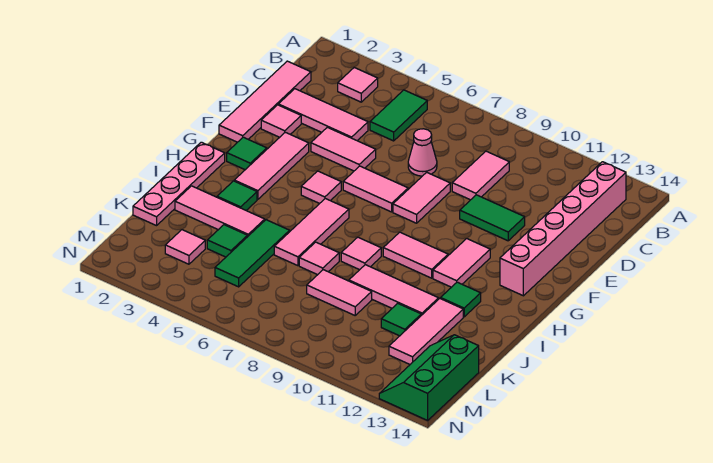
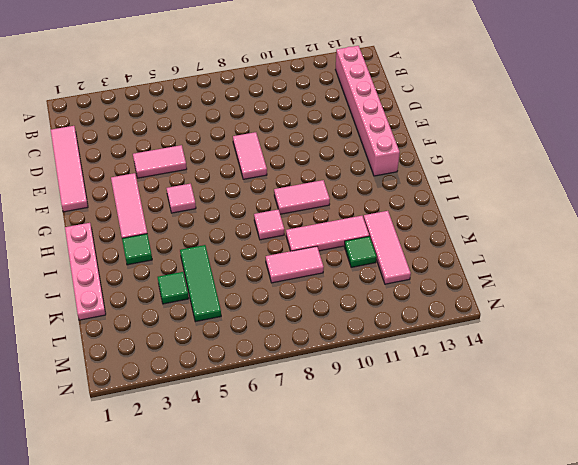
none -> pink tile B3 level 1
none -> green tile B5:C5 level 1
none -> pink tile C9:D9 level 1
none -> pink tile D2:D4 level 1

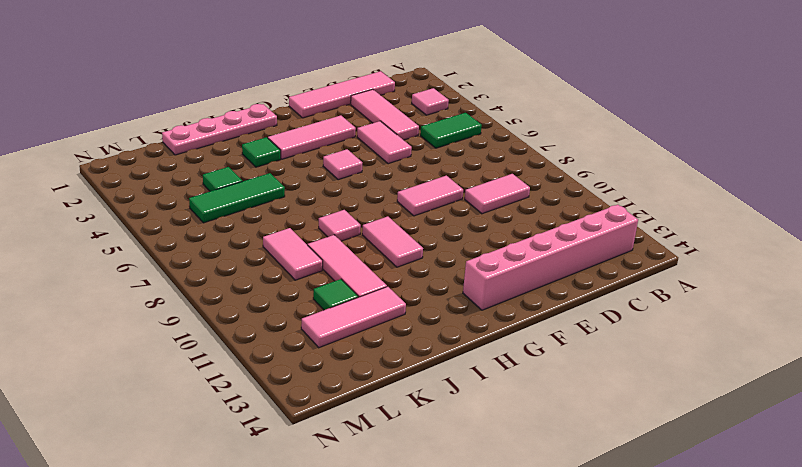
none -> pink cone D7 level 1
none -> pink tile E2 level 1
none -> green tile E10:E11 level 1
none -> pink tile F6:F7 level 1

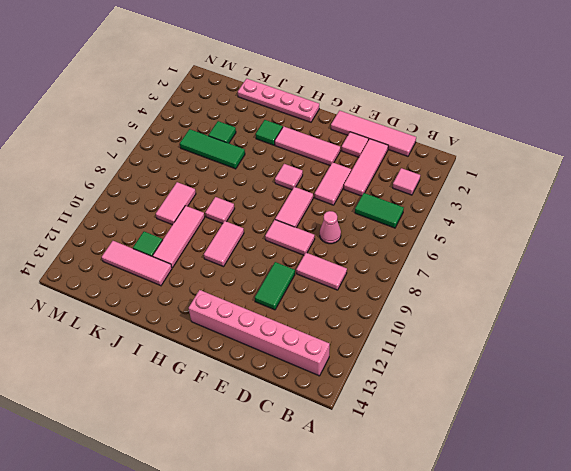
none -> green tile G2 level 1
none -> pink tile G11:H11 level 1
none -> pink tile H6:J6 level 1
none -> green tile I12 level 1

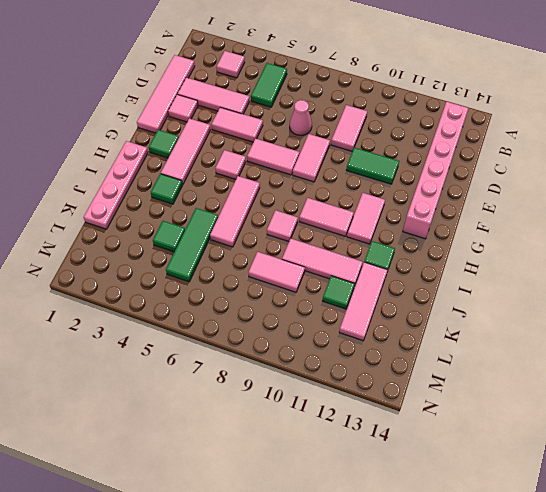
none -> pink tile J2:J4 level 1
none -> pink tile J7 level 1
none -> pink tile L3 level 1
none -> green slope L13:N14 level 1 top 14

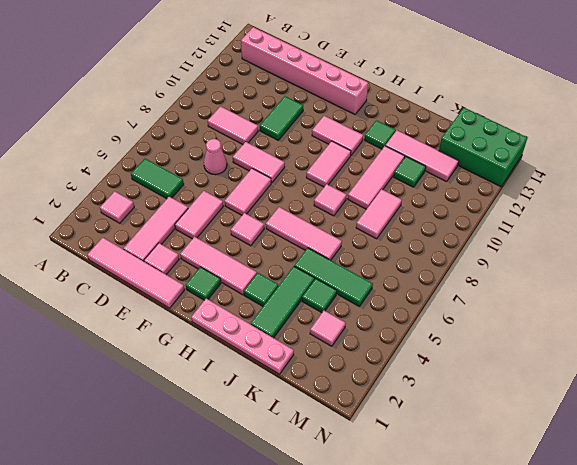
green tile J2:J4 level 1 -> pink tile J2:J4 level 1
green brick L13:N14 level 1 -> green slope L13:N14 level 1 top 14
none -> pink tile J7 level 1

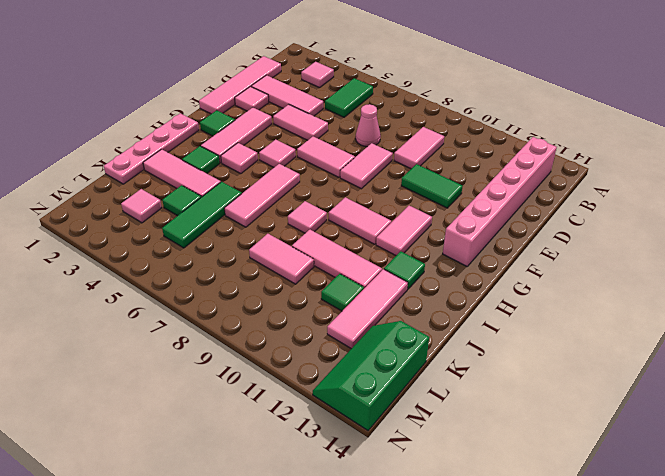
pink tile H4 level 1 -> pink tile J7 level 1

